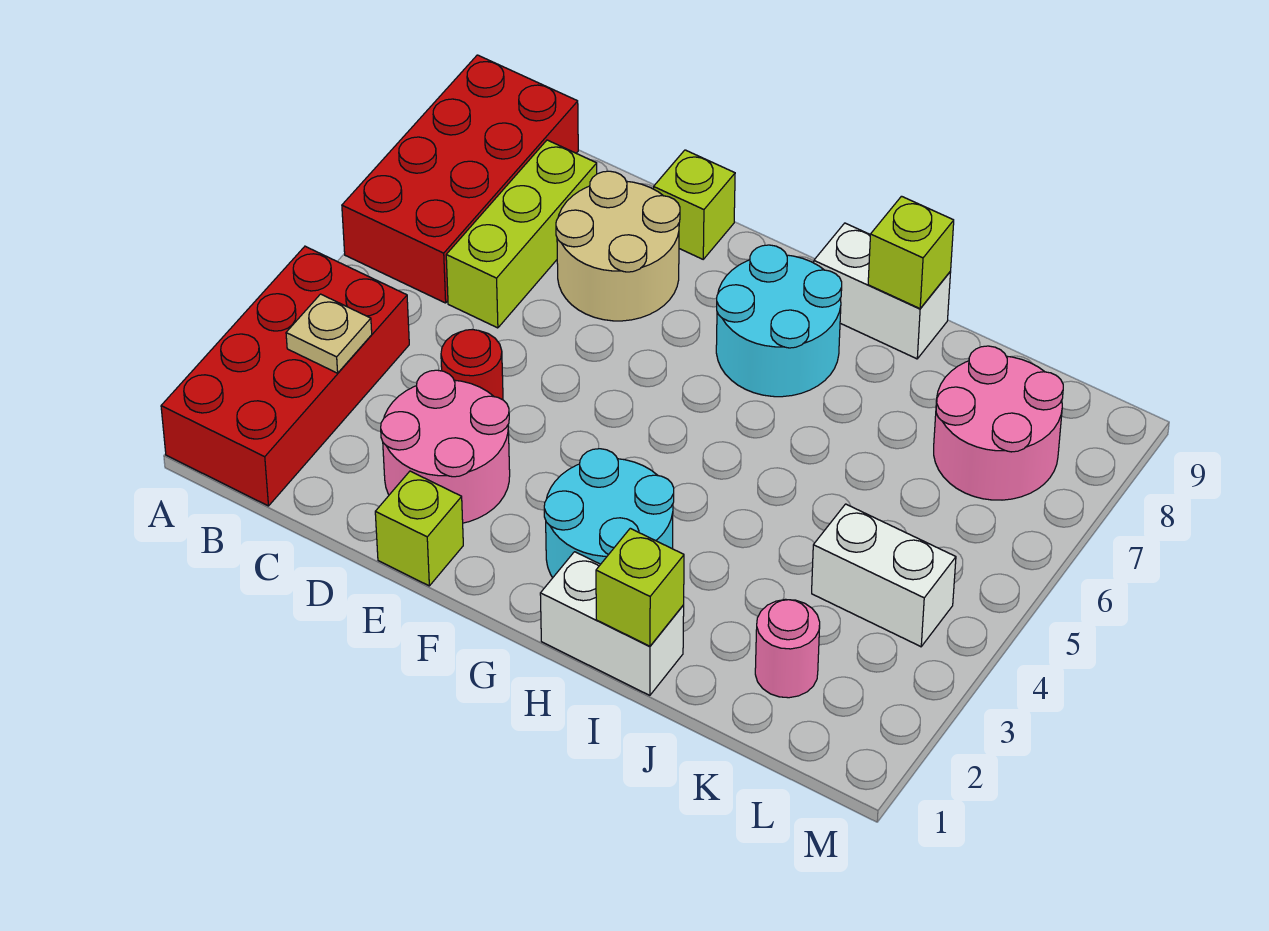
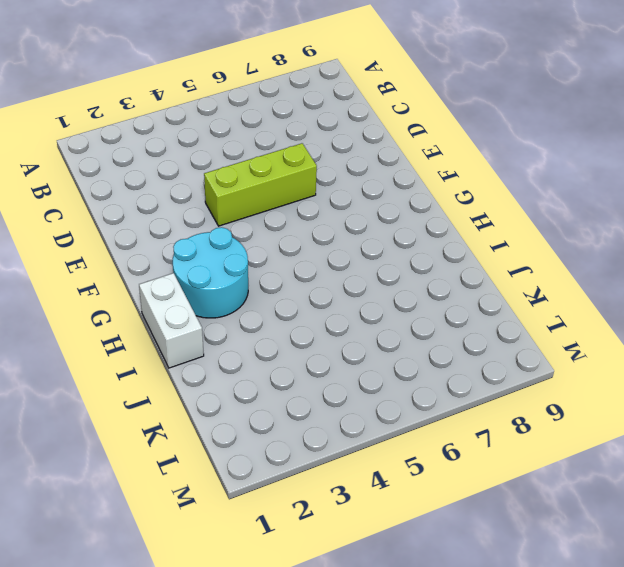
lime brick E4:E6 level 1 -> lime brick C6:C8 level 1
none -> red brick A1:B4 level 1
none -> red brick A6:B9 level 1
none -> pink round brick D2:E3 level 1

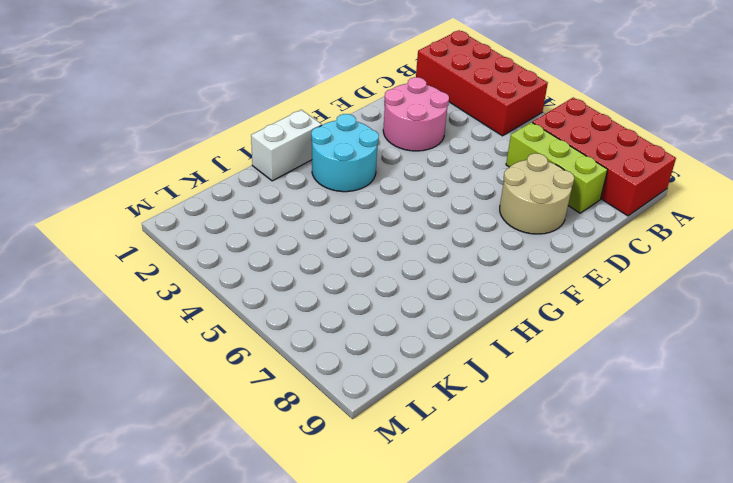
none -> red round brick D4 level 1
none -> lime brick E1 level 1
none -> lime brick E9 level 1

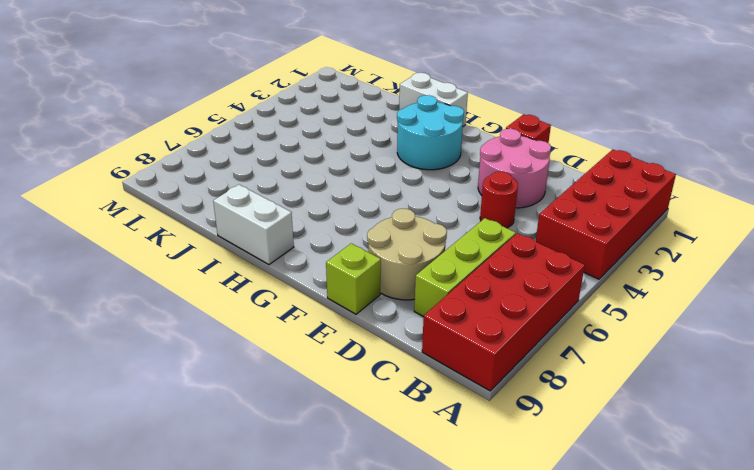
red brick E1 level 1 -> lime brick E1 level 1
none -> cyan round brick G7:H8 level 1
none -> pink round brick K2 level 1
none -> white brick K4:L4 level 1

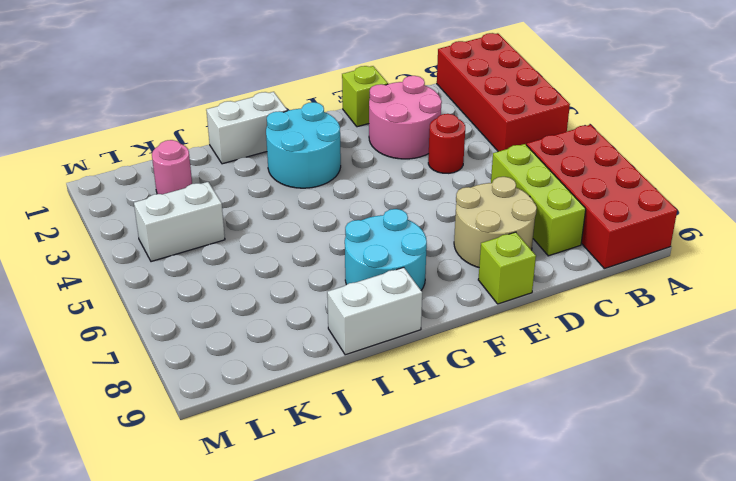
none -> pink round brick K7:L8 level 1
none -> tan plate B3 level 2
none -> lime brick I1 level 2

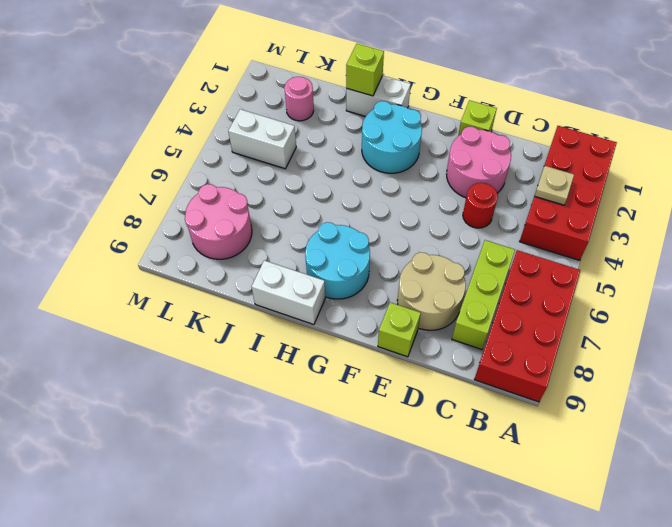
none -> lime brick I9 level 2

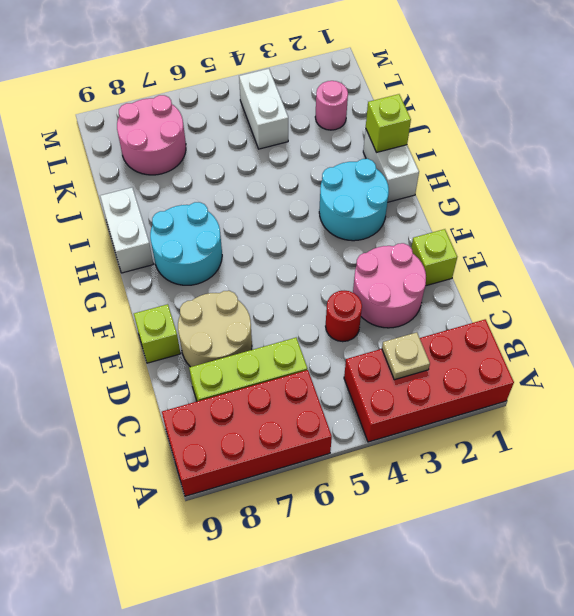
none -> lime brick I9 level 2

